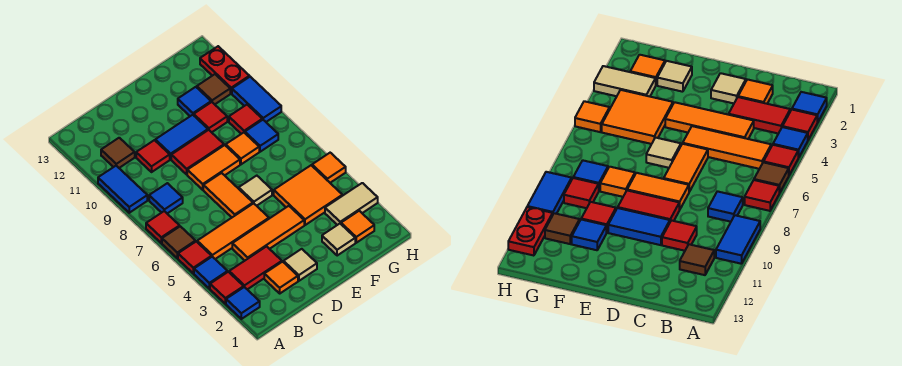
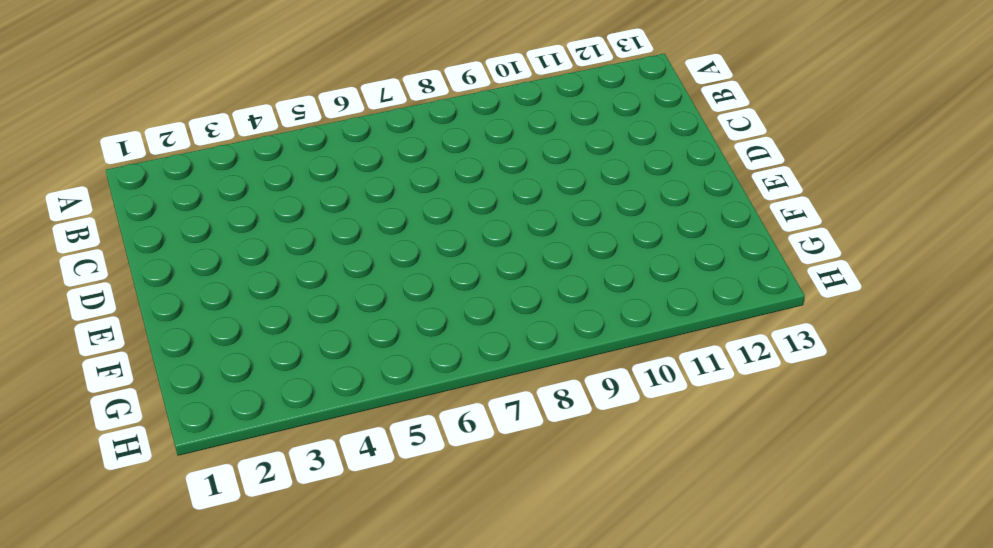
none -> blue tile A2 level 1
none -> red tile A3 level 1
none -> blue tile A4 level 1
none -> red tile A5 level 1

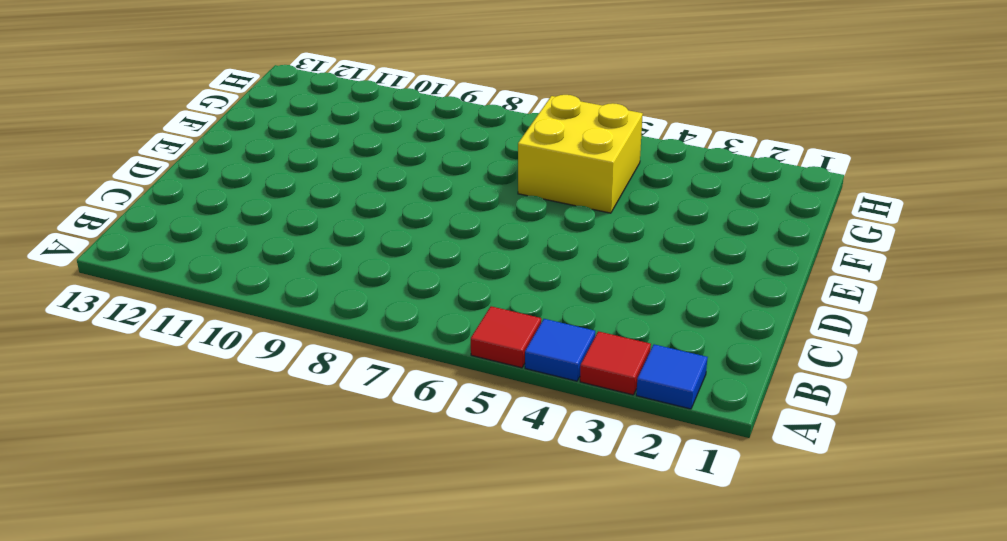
yellow brick F5:G6 level 1 -> orange tile F4:G5 level 1
none -> brown tile A6 level 1
none -> red tile A7 level 1
none -> blue tile A9:A10 level 1
none -> red tile B3:C3 level 1

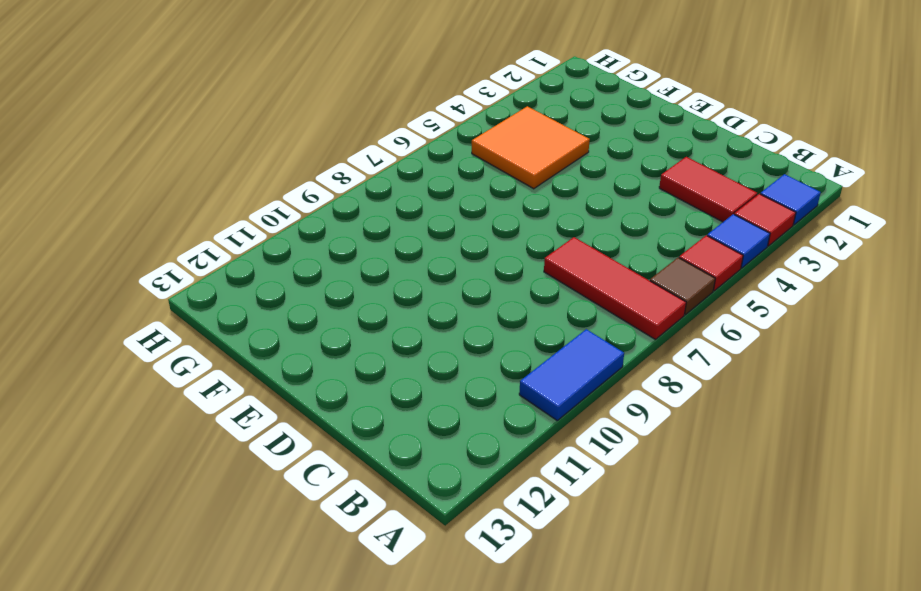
red tile A7:C7 level 1 -> red tile A7 level 1
none -> orange tile B5:D5 level 1
none -> blue tile B8 level 1
none -> brown tile B11 level 1
none -> orange tile C2 level 1

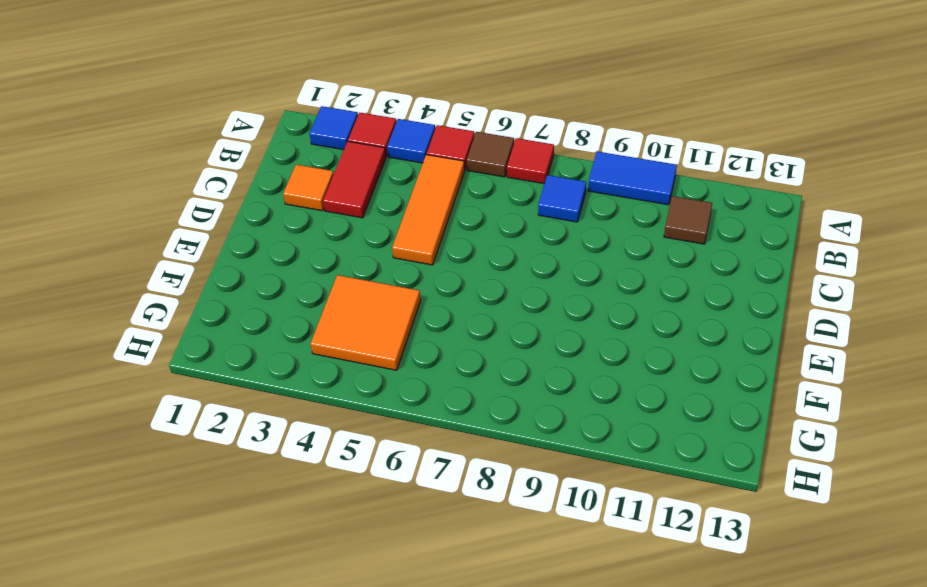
none -> orange tile C4:E4 level 1
none -> red tile C10 level 1
none -> tan tile D2 level 1
none -> orange tile D6:D7 level 1

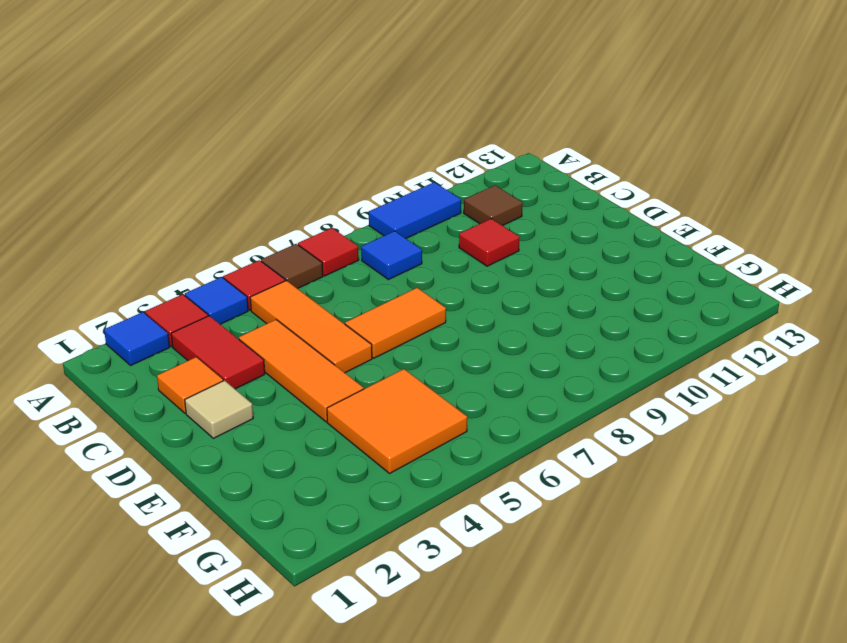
none -> orange tile D8:E8 level 1
none -> red tile D9:E9 level 1
none -> blue tile D10:E10 level 1
none -> tan tile E6 level 1

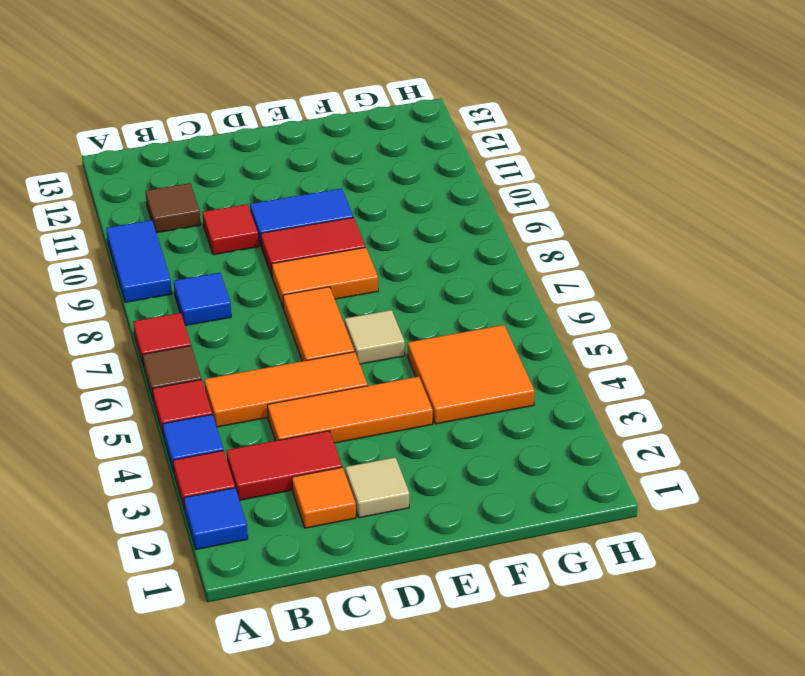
none -> tan tile F2 level 1
none -> orange tile F8 level 1
none -> red tile F10 level 1
none -> blue tile F11 level 1

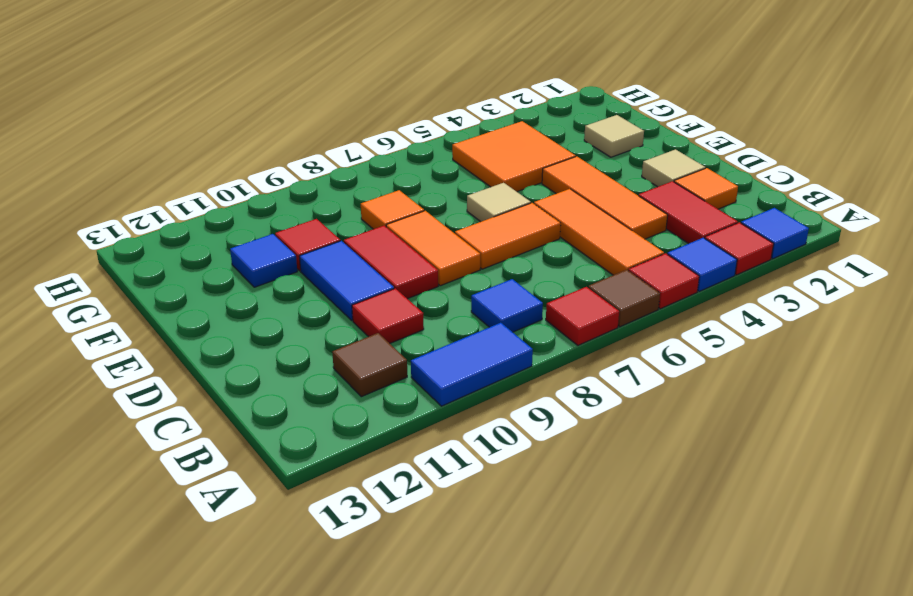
none -> orange tile G2 level 1
none -> tan tile G3:H3 level 1
none -> blue tile G8 level 1
none -> red tile G9 level 1

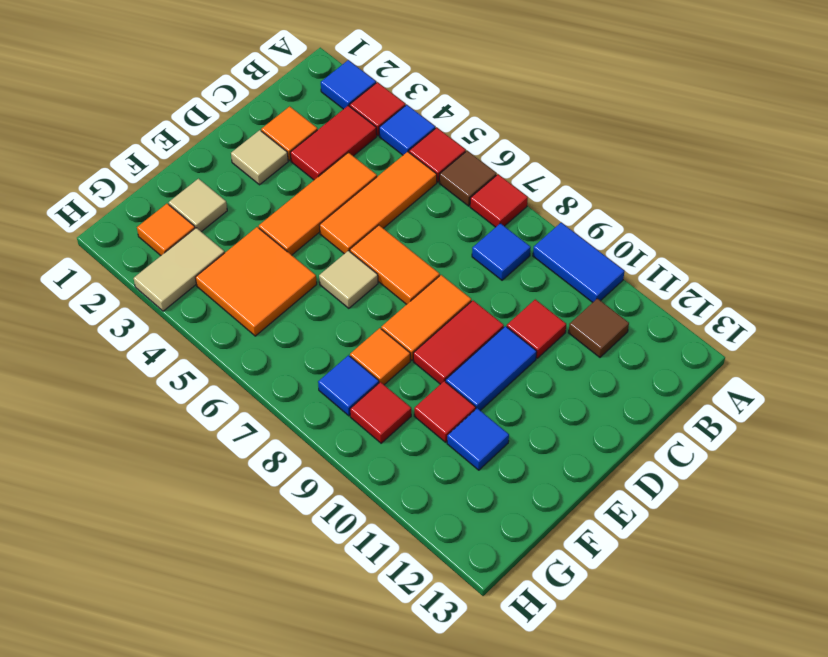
none -> brown tile G11 level 1
none -> orange tile H5 level 1
none -> blue tile H9:H10 level 1
none -> red plate H11:H12 level 1

